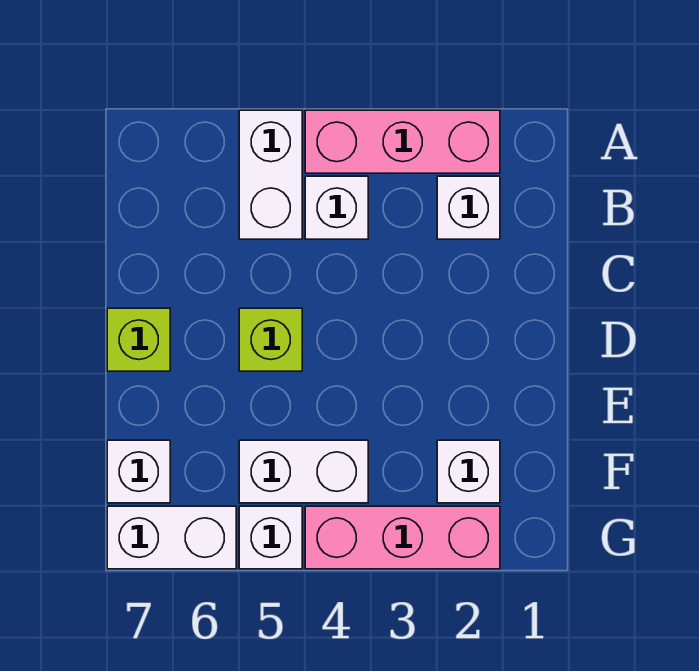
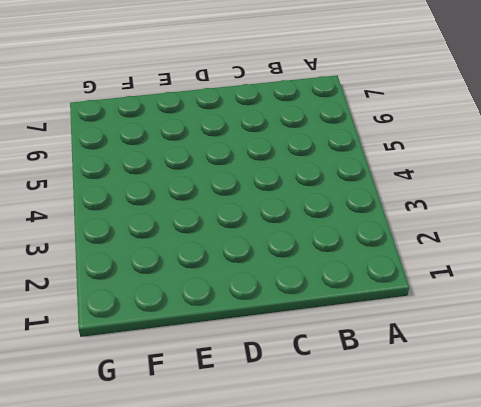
none -> pink brick A2:A4 level 1
none -> white brick A5:B5 level 1
none -> white brick B2 level 1

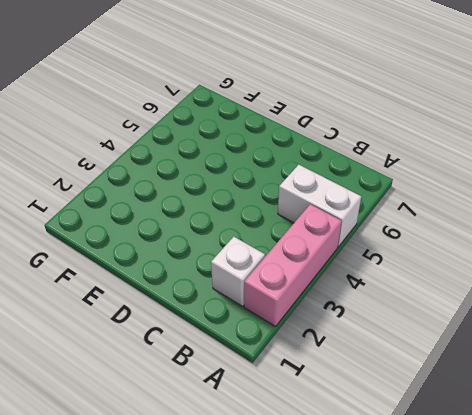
none -> white brick B4 level 1
none -> lime brick D5 level 1
none -> lime brick D7 level 1

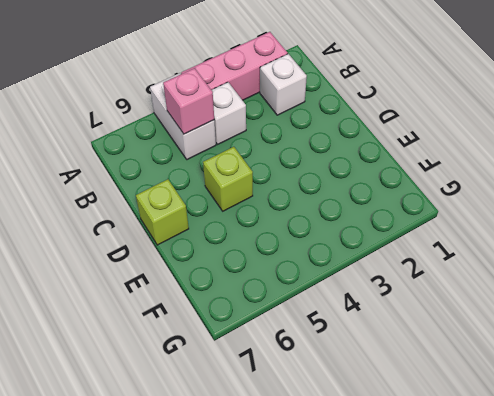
pink brick B5 level 2 -> none
none -> white brick F2 level 1
none -> white brick F4:F5 level 1
none -> white brick F7 level 1

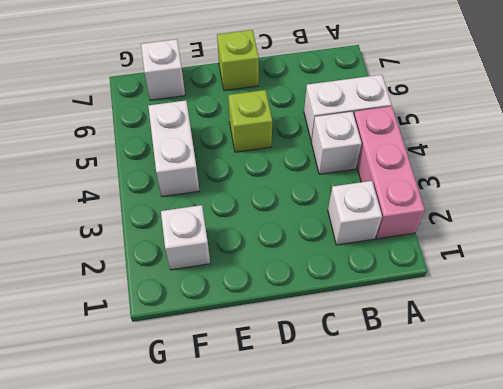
none -> pink brick G2:G4 level 1
none -> white brick G5 level 1
none -> white brick G6:G7 level 1

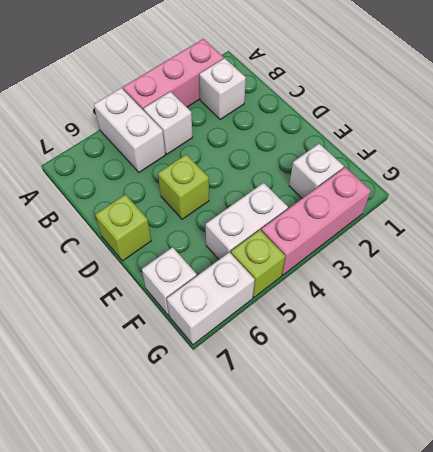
lime brick G5 level 1 -> white brick G5 level 1

